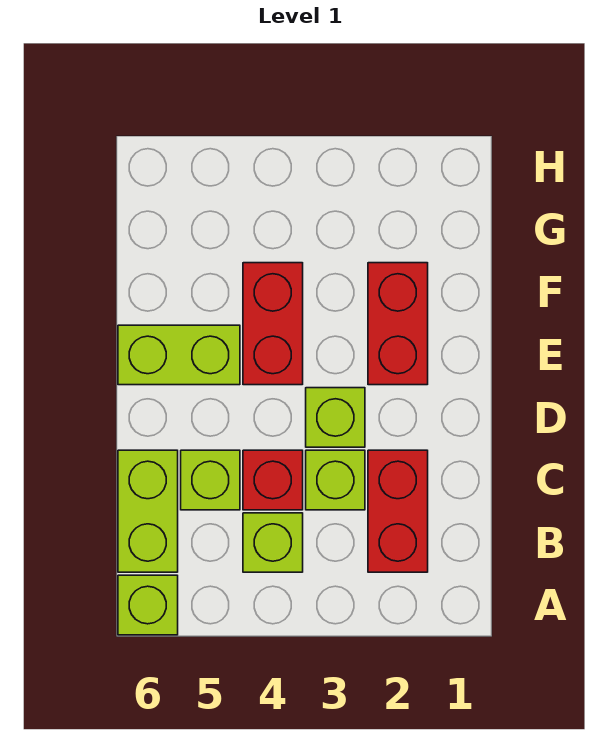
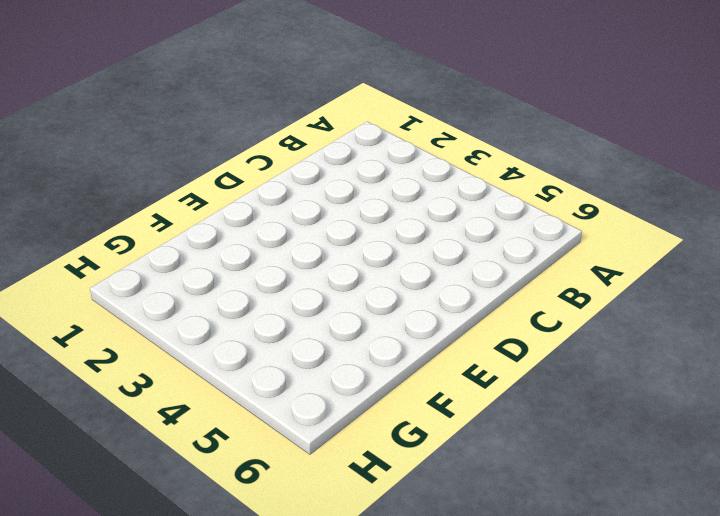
none -> lime brick A6 level 1
none -> red brick B2:C2 level 1

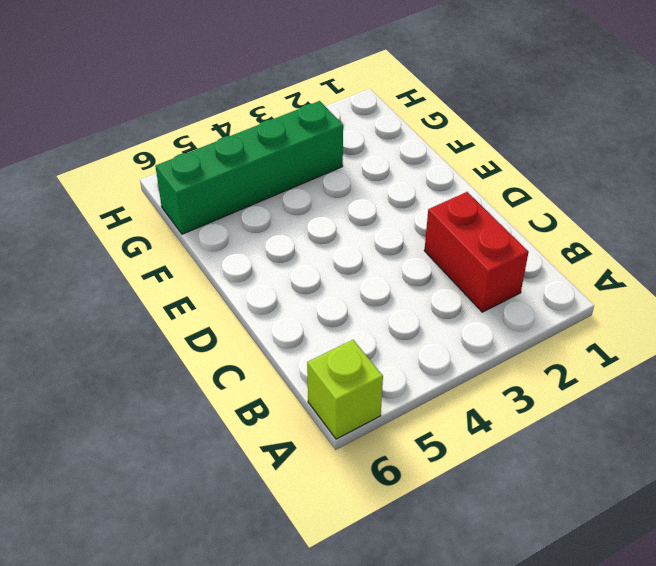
green brick G3:G6 level 1 -> none
none -> lime brick B4 level 1
none -> lime brick B6:C6 level 1

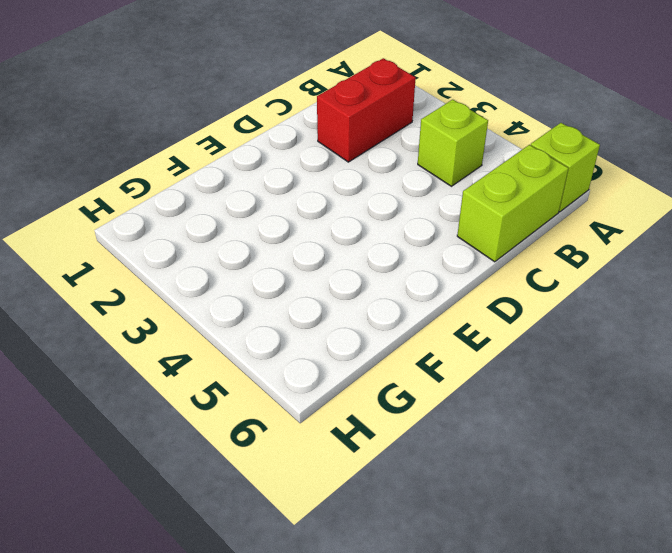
none -> lime brick C3 level 1
none -> red brick C4 level 1

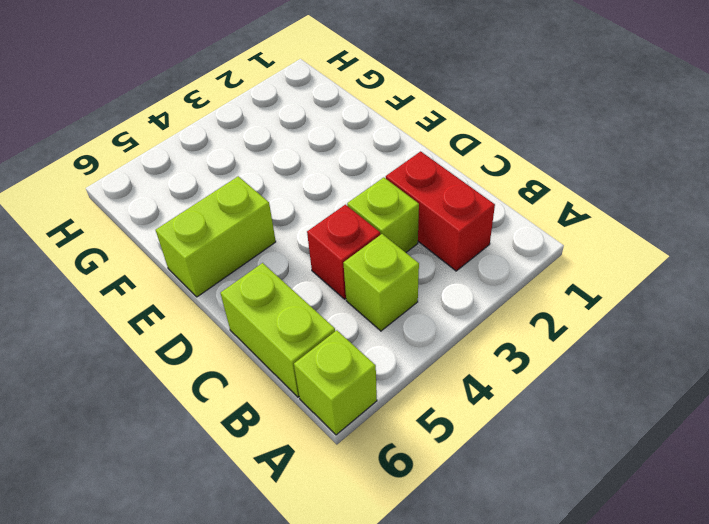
none -> lime brick C5 level 1
none -> lime brick D3 level 1

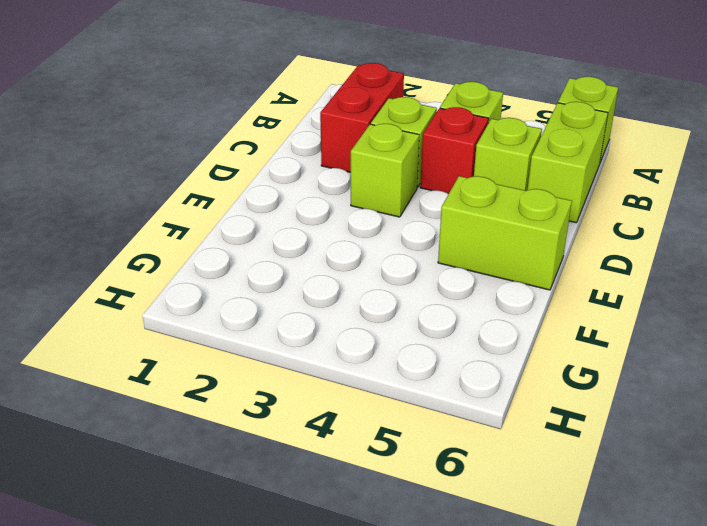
none -> red brick E2:F2 level 1
none -> red brick E4:F4 level 1

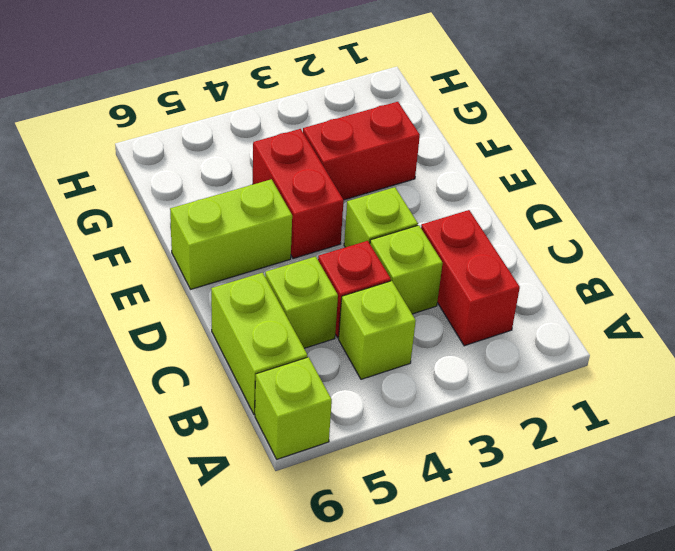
red brick F2:F3 level 1 -> red brick E2:F2 level 1

